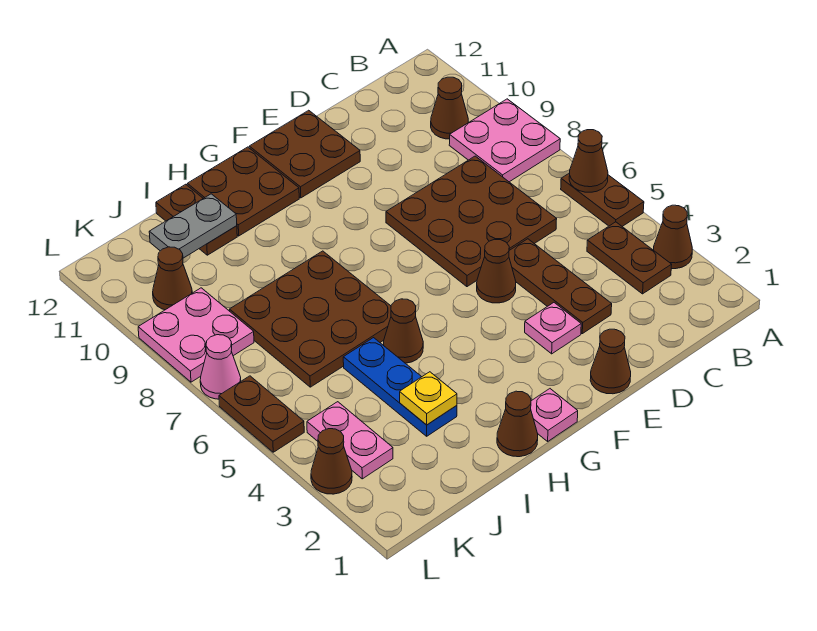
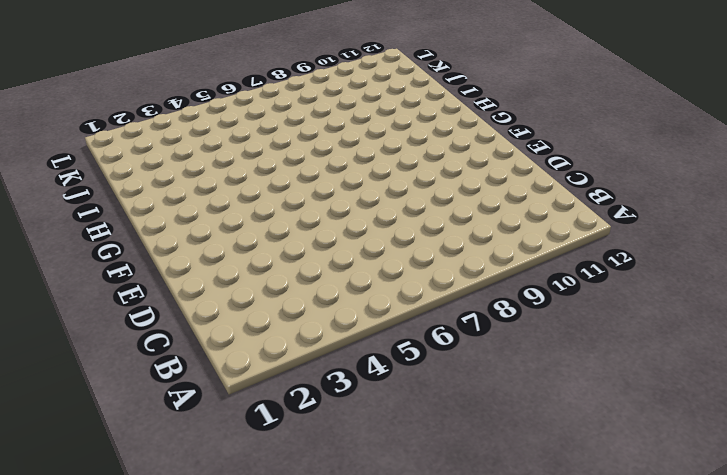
none -> brown cone A3 level 1
none -> brown plate A5:A6 level 1
none -> pink plate A8:B9 level 1

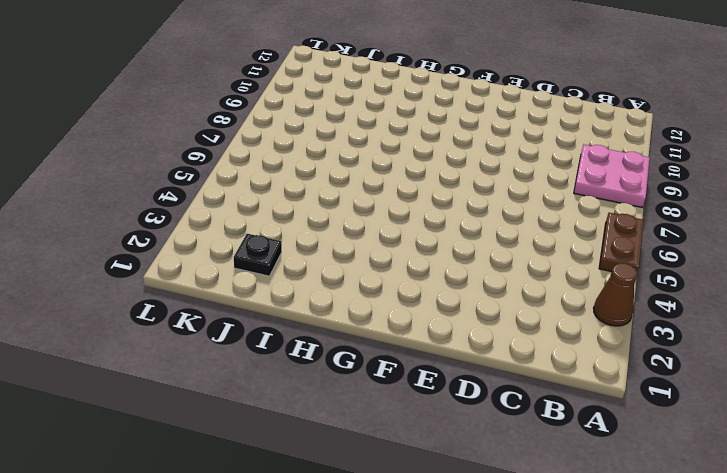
black plate J2 level 1 -> none
none -> brown plate B3:B4 level 1
none -> brown cone B10 level 1
none -> brown plate C6:E8 level 1

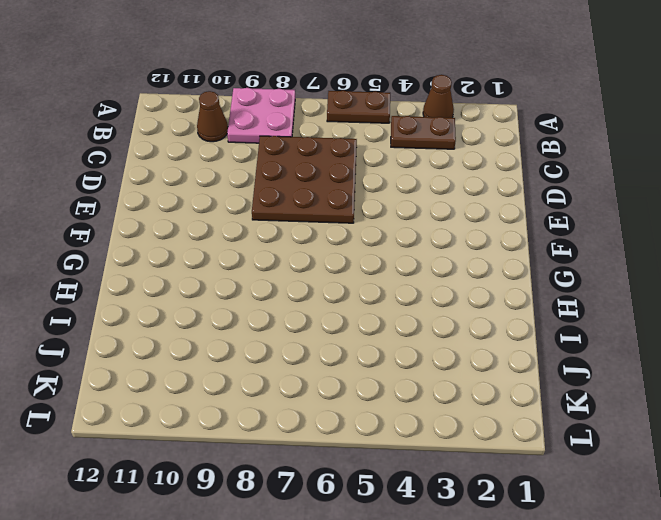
none -> brown plate D3:D5 level 1
none -> brown cone E1 level 1
none -> pink plate E3 level 1

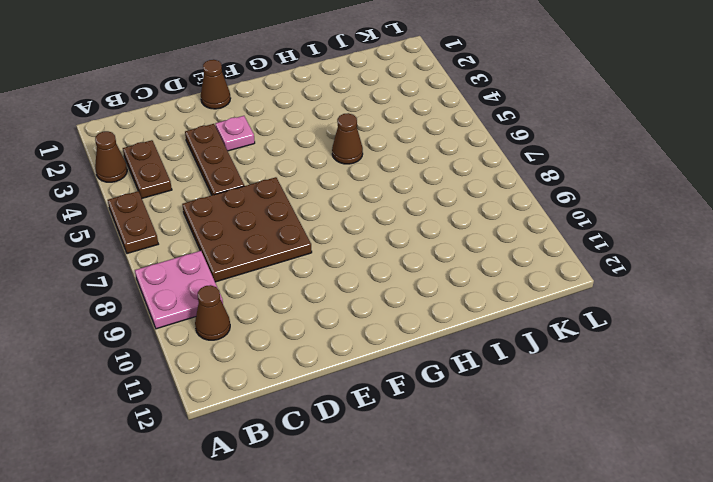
none -> brown cone E5 level 1
none -> brown plate E11:F12 level 1
none -> pink plate G1 level 1

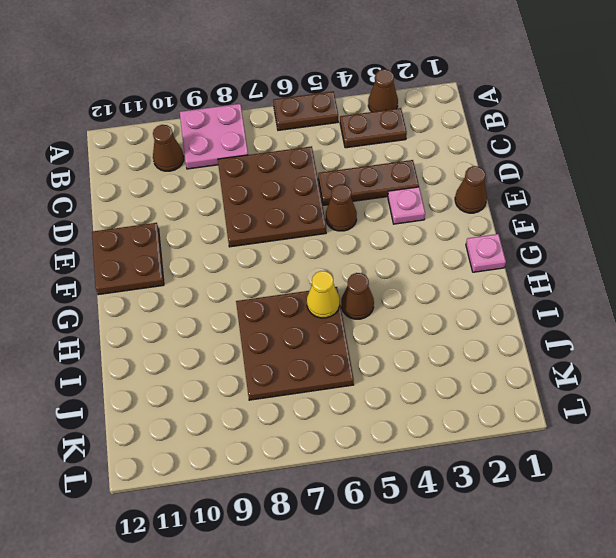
yellow cone H6 level 2 -> none
none -> brown plate G11:H12 level 1
none -> brown cone H1 level 1
none -> blue plate I3:I5 level 1

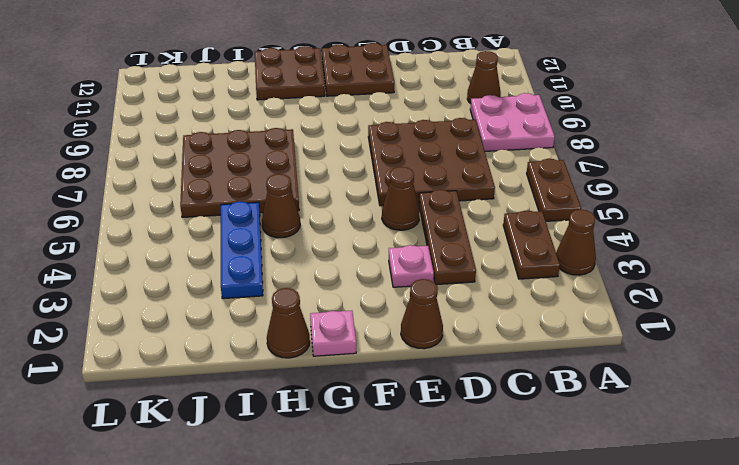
none -> brown plate I11:I12 level 1
none -> pink plate K3:K4 level 1
none -> pink plate K8:L9 level 1

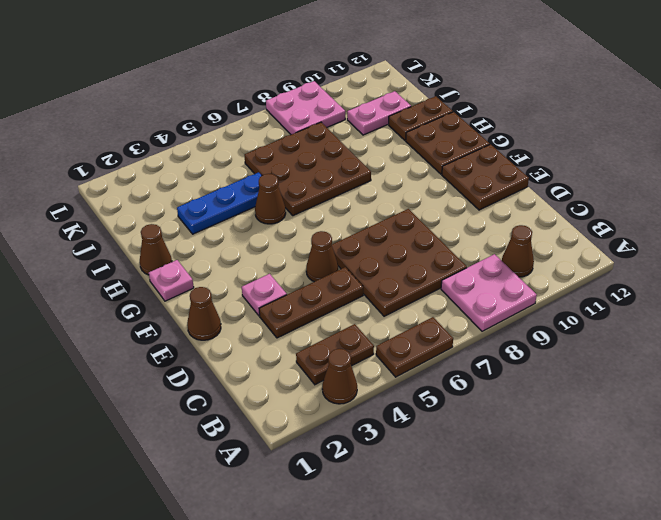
pink plate J10:J11 level 1 -> pink plate K3:K4 level 1
none -> brown cone K10 level 1
none -> brown cone L3 level 1
none -> brown plate L5:L6 level 1

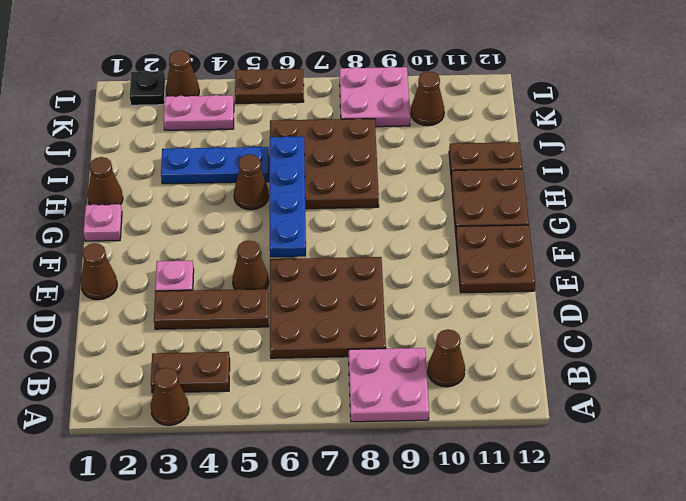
blue plate F6:I6 level 2 -> none
black plate L2 level 1 -> none
none -> brown plate A5:A6 level 1
none -> pink cone L7 level 1
none -> brown cone A6 level 2

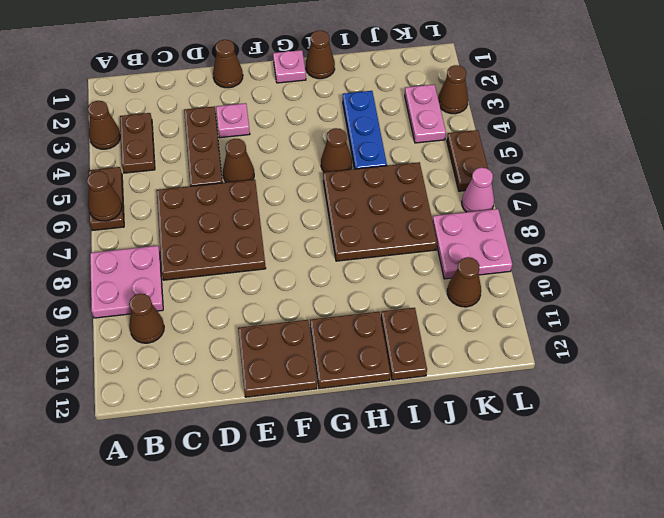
none -> yellow plate I3 level 2
none -> grey plate I11:J11 level 2

